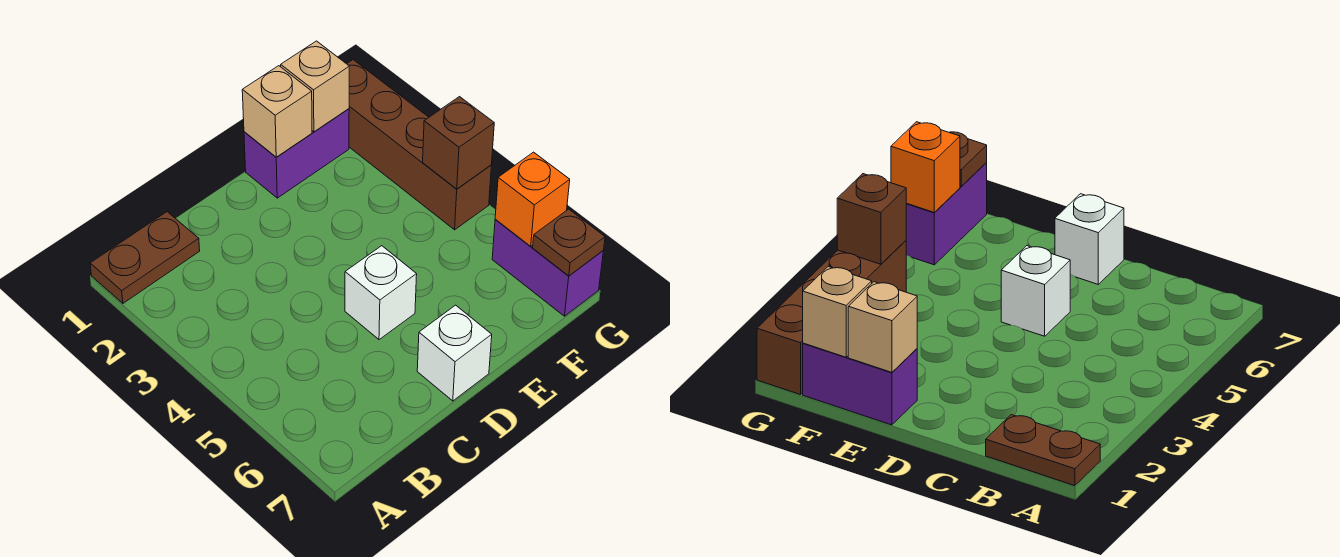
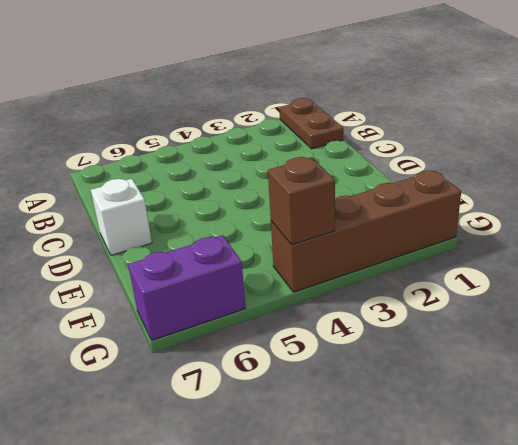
none -> white brick D5 level 1
none -> purple brick E1:F1 level 1

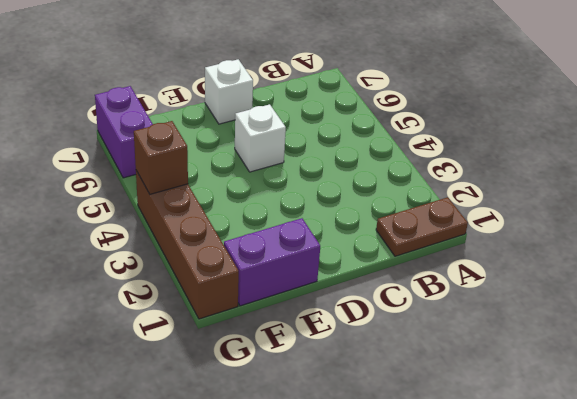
none -> tan brick E1 level 2
none -> tan brick F1 level 2

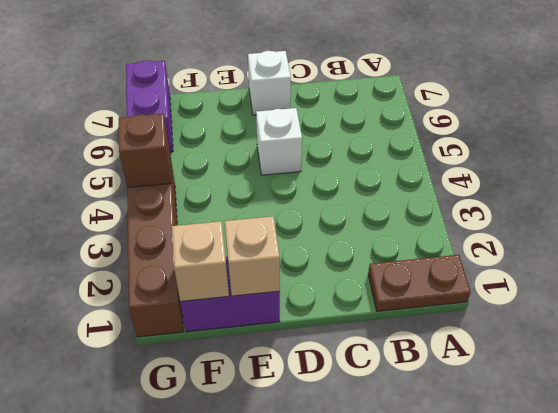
none -> orange brick G6 level 2
none -> brown plate G7 level 2

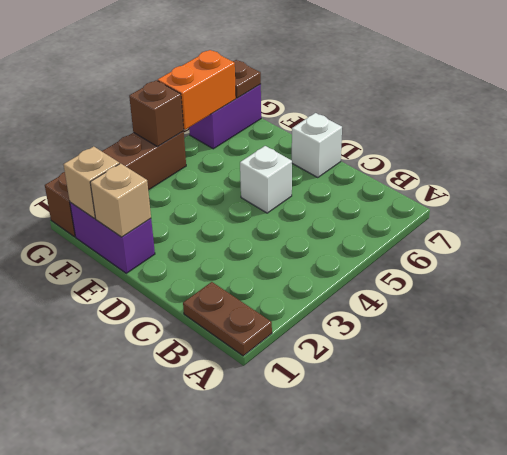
orange brick G5:G6 level 2 -> orange brick G6 level 2

